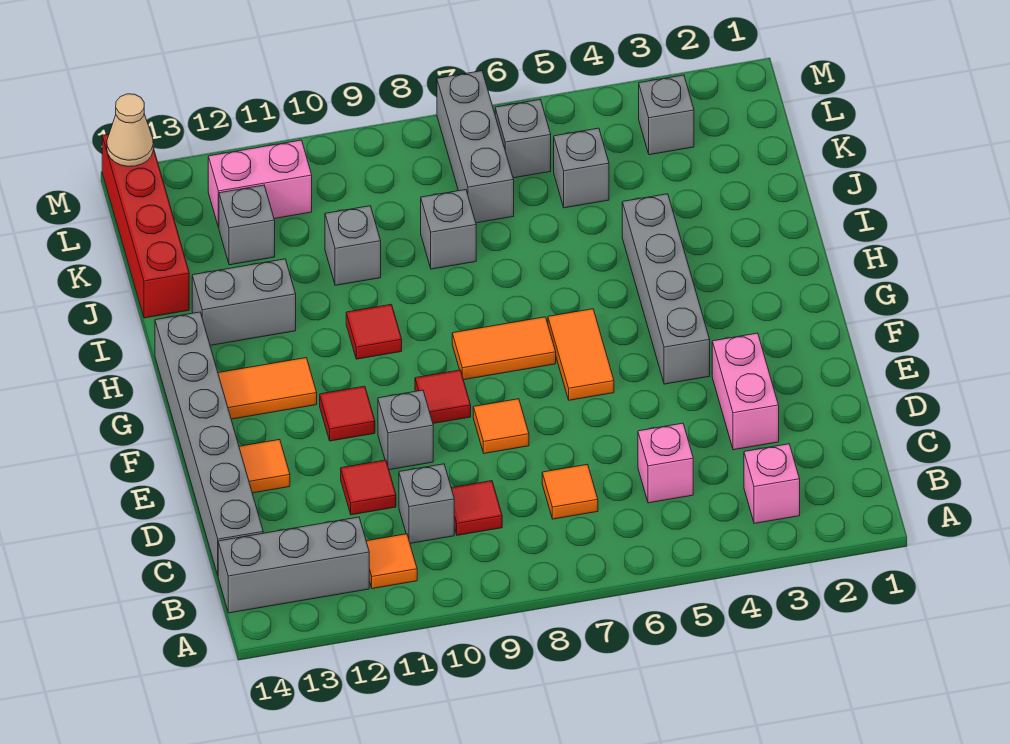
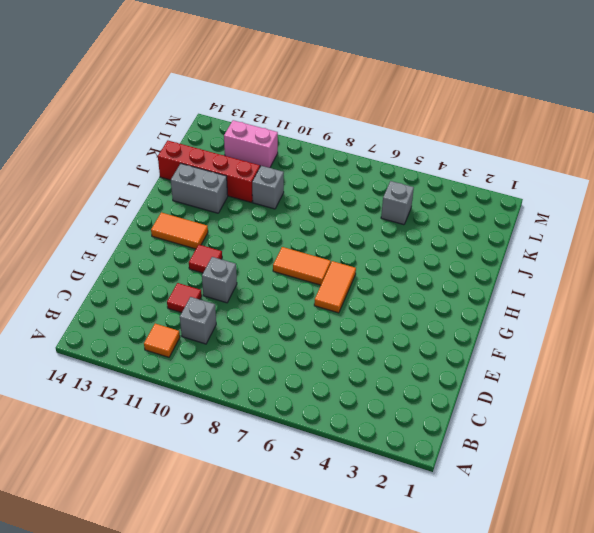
red brick J11:J14 level 1 -> red brick J14:M14 level 1
none -> pink brick B3 level 1
none -> grey brick B12:B14 level 1
none -> pink brick C5 level 1
none -> orange tile C7 level 1

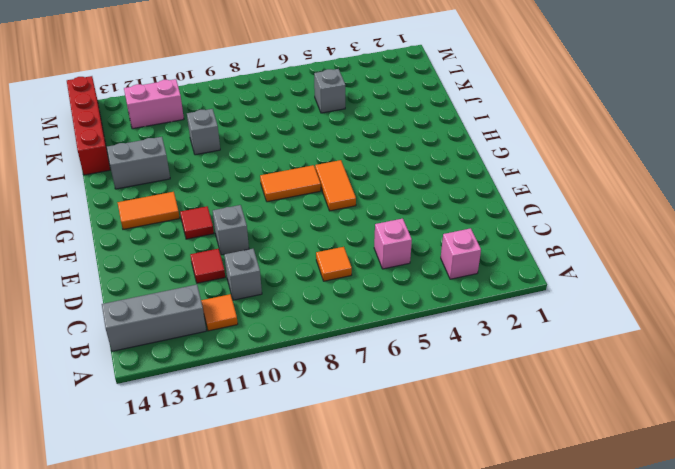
none -> red tile C9 level 1
none -> grey brick C14:H14 level 1
none -> pink brick D3:E3 level 1
none -> orange tile E8 level 1

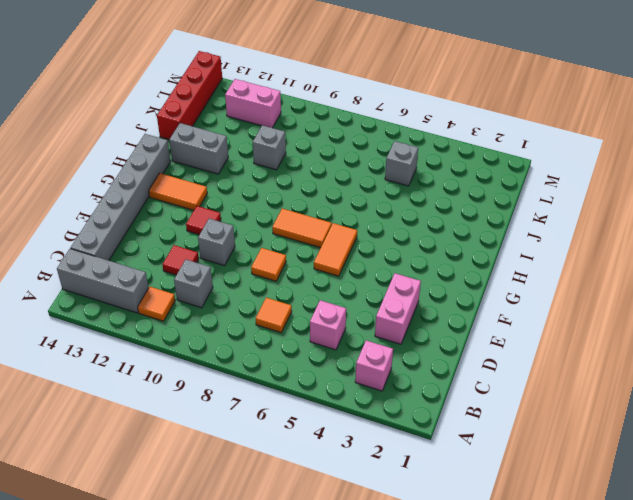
none -> red tile C9 level 1
none -> orange tile E13 level 1
none -> grey brick F4:I4 level 1
none -> red tile F9 level 1

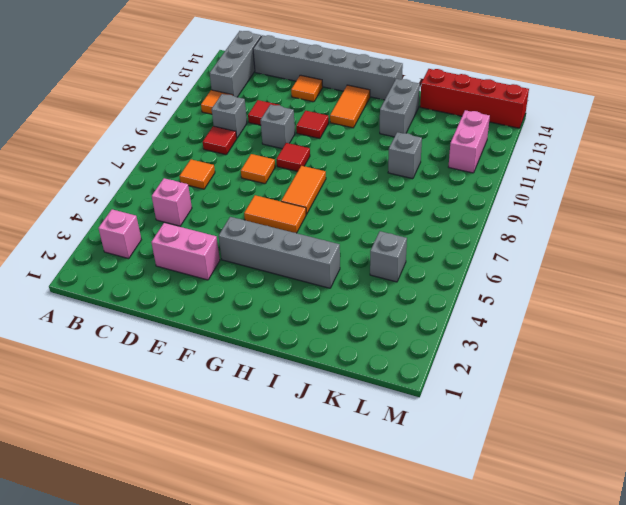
none -> red tile H10 level 1
none -> grey brick J8 level 1
none -> grey brick K7:M7 level 1
none -> grey brick K12 level 1

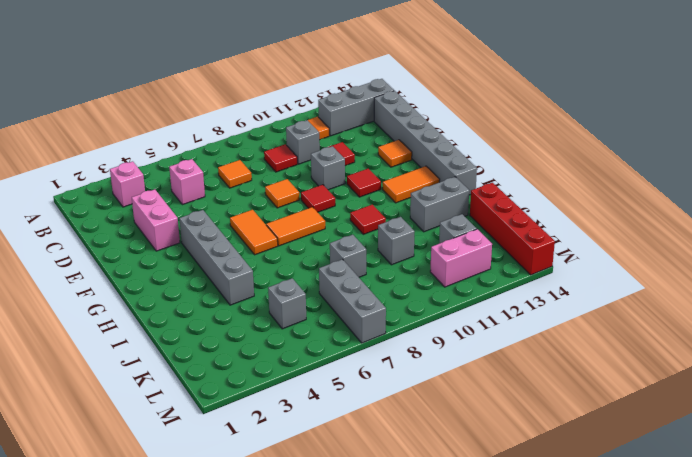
none -> grey brick L3 level 1
none -> grey brick L6 level 1
none -> tan cone M14 level 2

